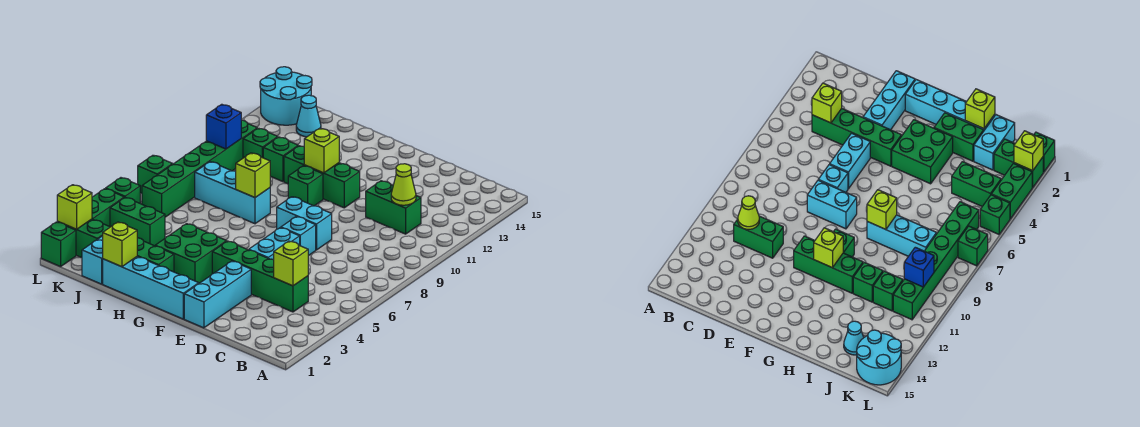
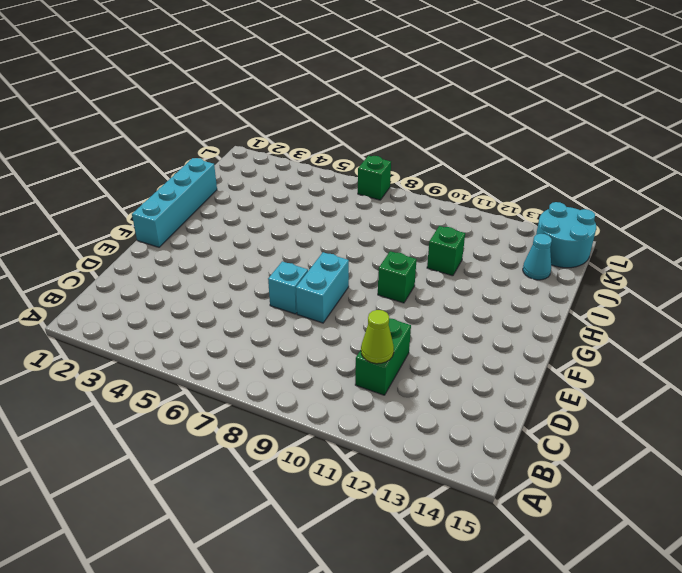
none -> green brick C4:F4 level 1
none -> cyan brick E1:E3 level 1
none -> cyan brick E5:E6 level 1
none -> green brick F11:H11 level 1

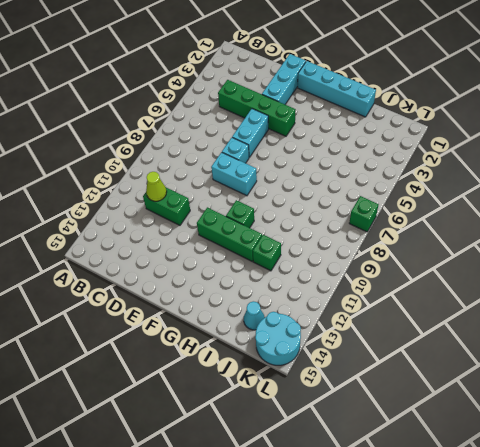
none -> green brick G3:H4 level 1
none -> green brick H2:I2 level 1
none -> cyan brick H8:J8 level 1
none -> cyan brick J1:J2 level 1

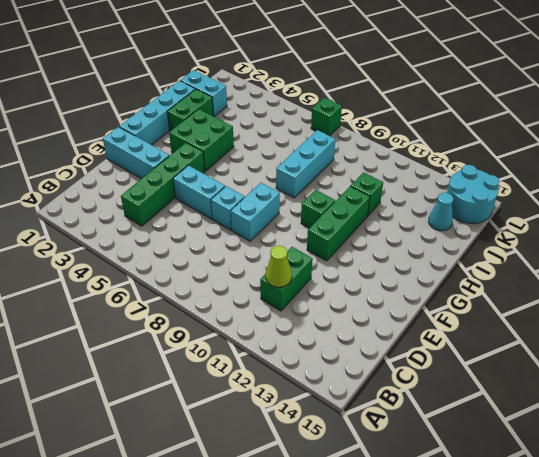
none -> green brick J4:K4 level 1
none -> green brick J11 level 1
none -> green brick K2:L2 level 1
none -> green brick K6:K11 level 1

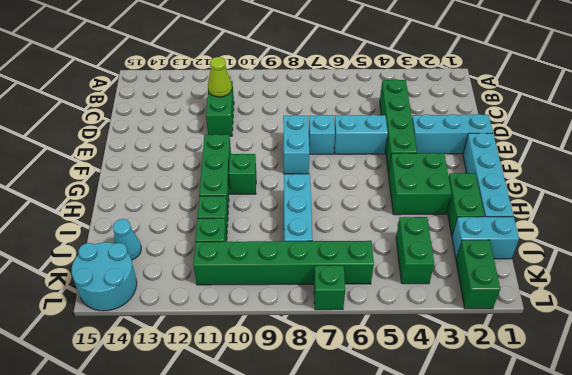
none -> green brick L1 level 1
none -> green brick L3:L4 level 1
none -> green brick L5 level 1
none -> lime brick C4 level 2

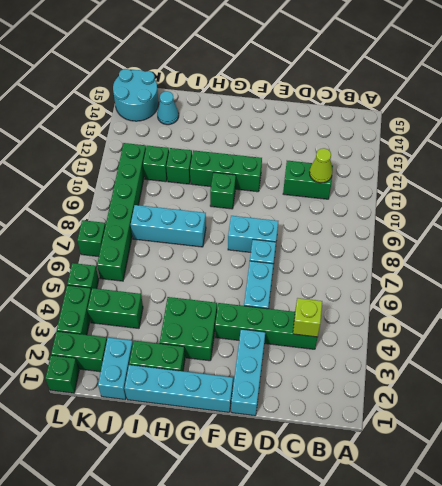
none -> lime brick G11 level 2
none -> lime brick H8 level 2
none -> lime brick I1 level 2
none -> blue brick K10 level 2

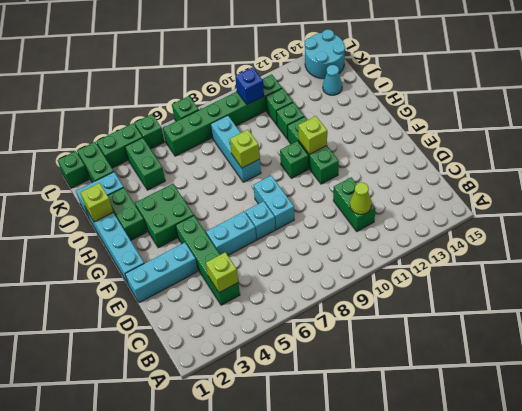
none -> lime brick L2 level 2

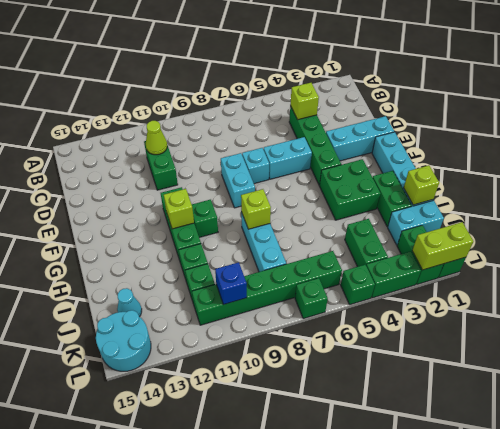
lime brick L1:L2 level 2 -> lime brick L2 level 2

